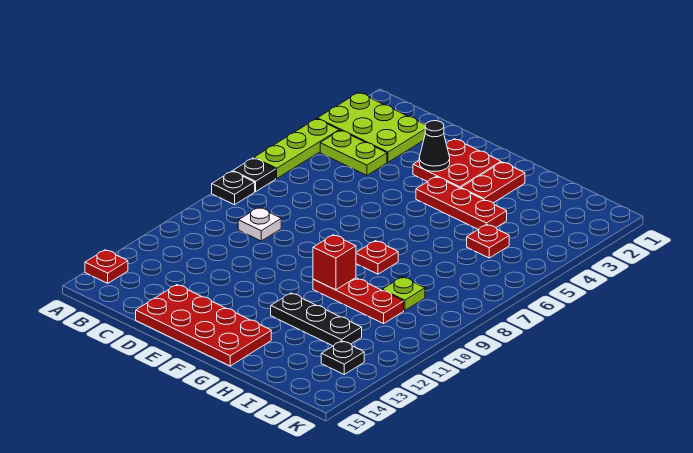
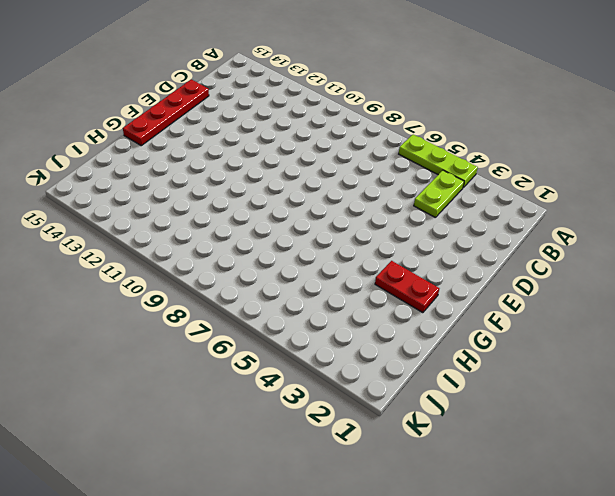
red plate D15:G15 level 1 -> red plate D14:G15 level 1
none -> lime plate A2:C3 level 1
none -> black plate A7 level 1
none -> black plate A8 level 1

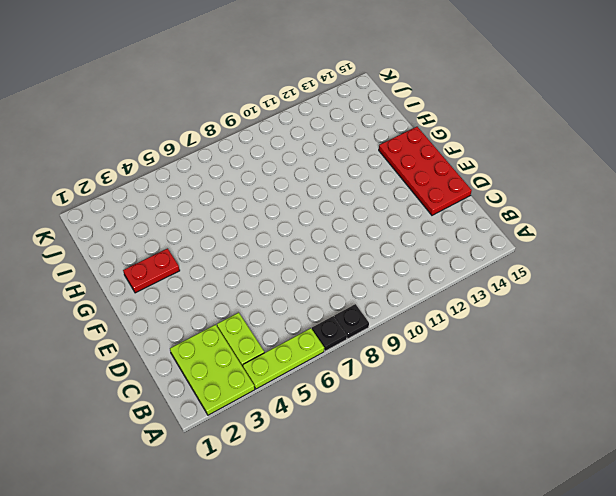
none -> red plate A14 level 1
none -> white plate C9 level 1
none -> red plate E2:F3 level 1

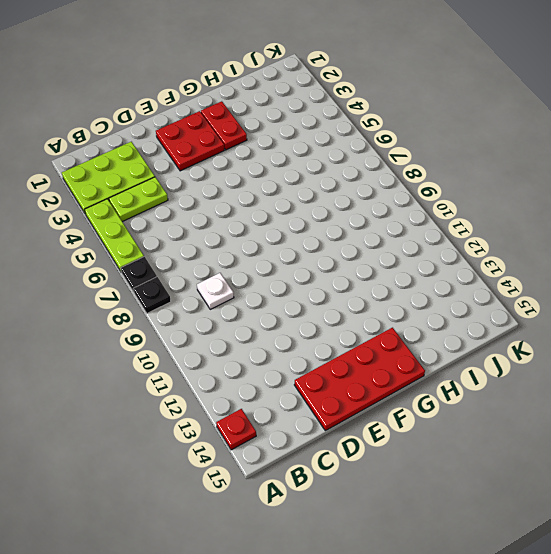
none -> red plate F4:H4 level 1
none -> red plate G8 level 1
none -> red plate G10:I10 level 1

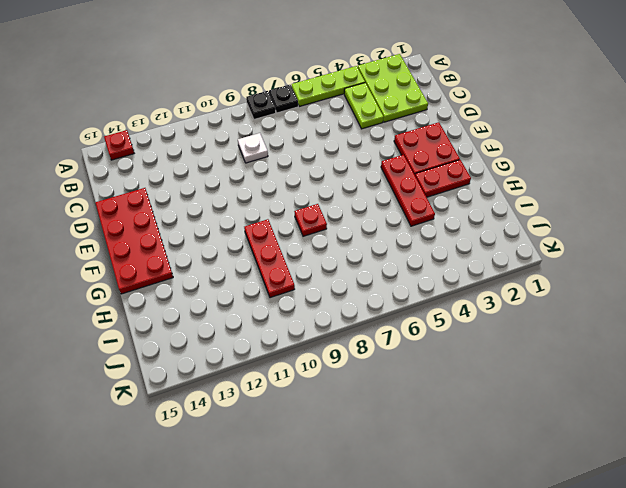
none -> black plate G12:I12 level 1
none -> red plate I5 level 1
none -> lime plate I9 level 1

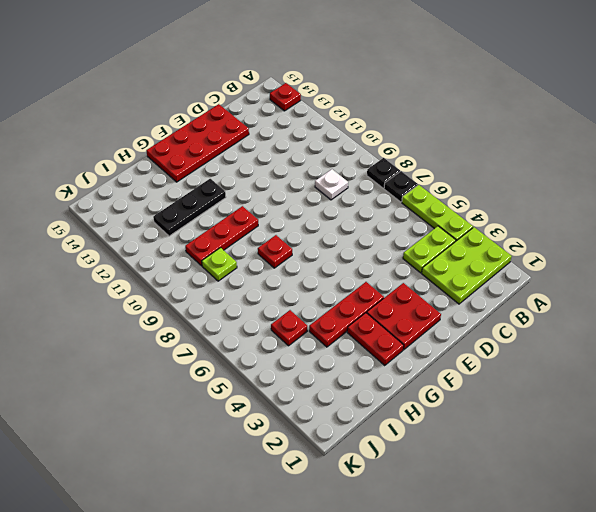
none -> black plate J13 level 1
none -> black cone E3 level 2
none -> red brick G10 level 2

